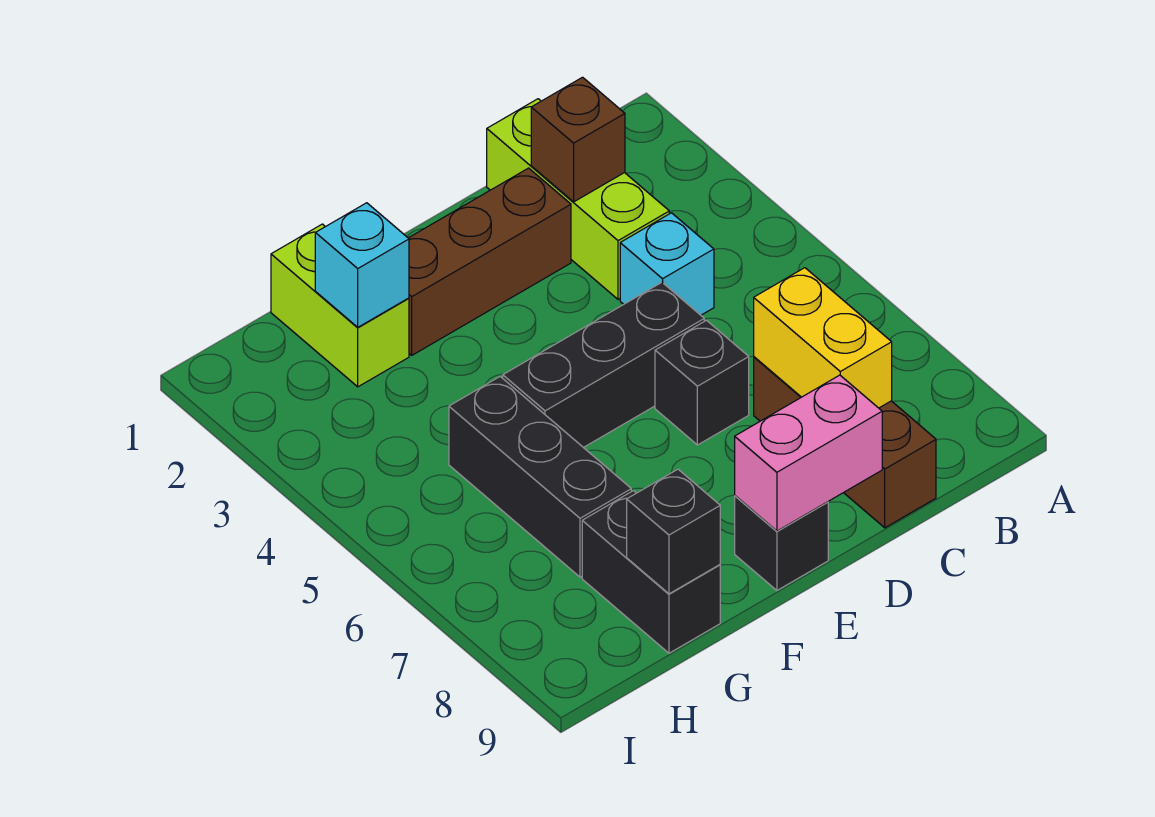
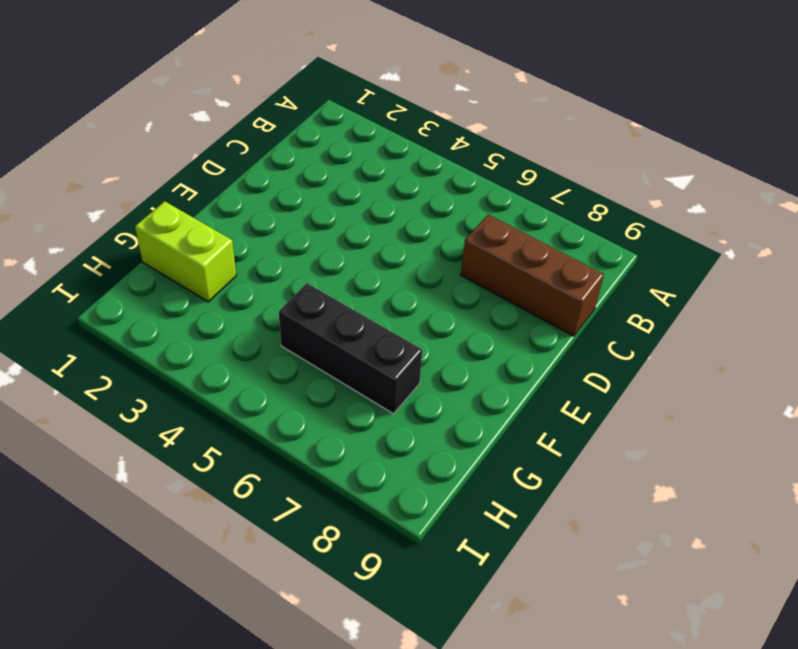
none -> lime brick C1:C3 level 1
none -> cyan brick C4 level 1
none -> brown brick D2:F2 level 1

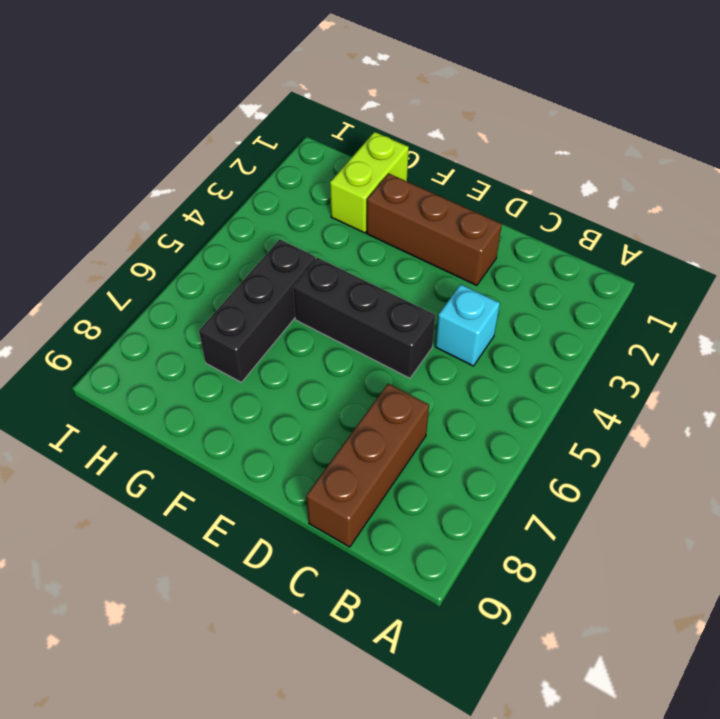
none -> lime brick C1:C3 level 1
none -> black brick D6 level 1
none -> black brick E9 level 1

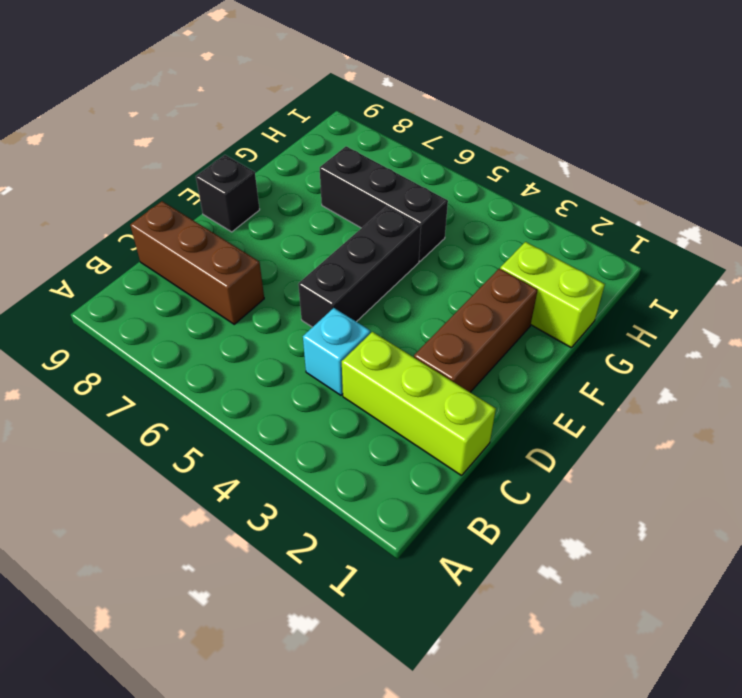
none -> black brick D6 level 1
none -> black brick G8:G9 level 1
none -> brown brick C2 level 2

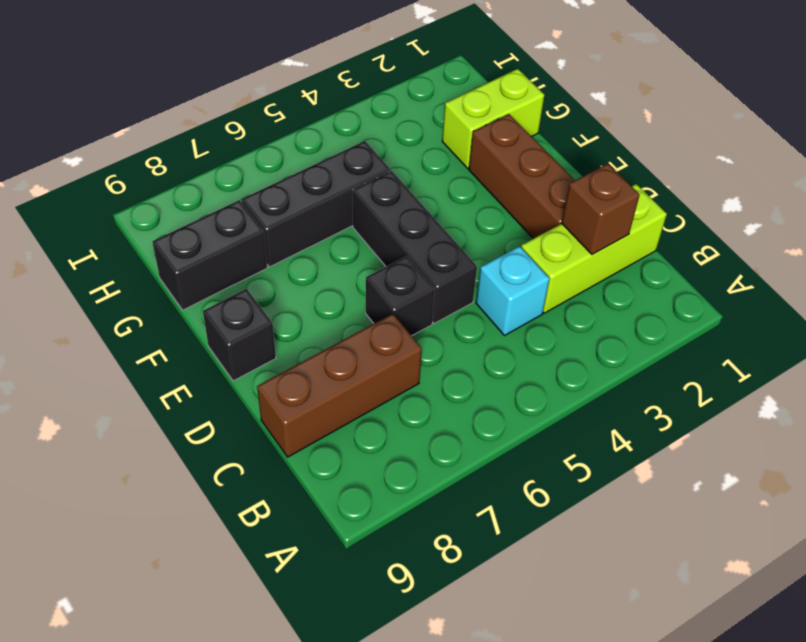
none -> yellow brick C7:C8 level 2
none -> pink brick D9:E9 level 2
none -> cyan brick G2 level 2

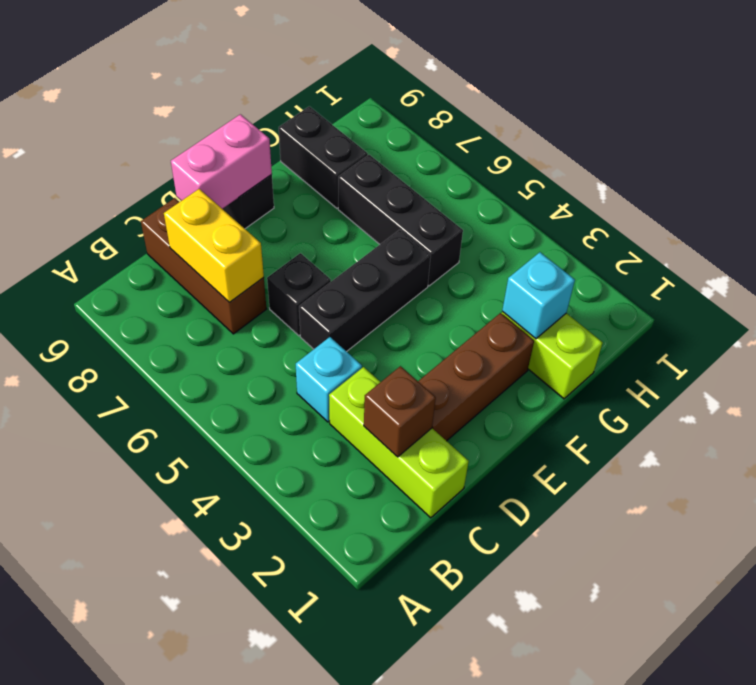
none -> black brick G9 level 2

